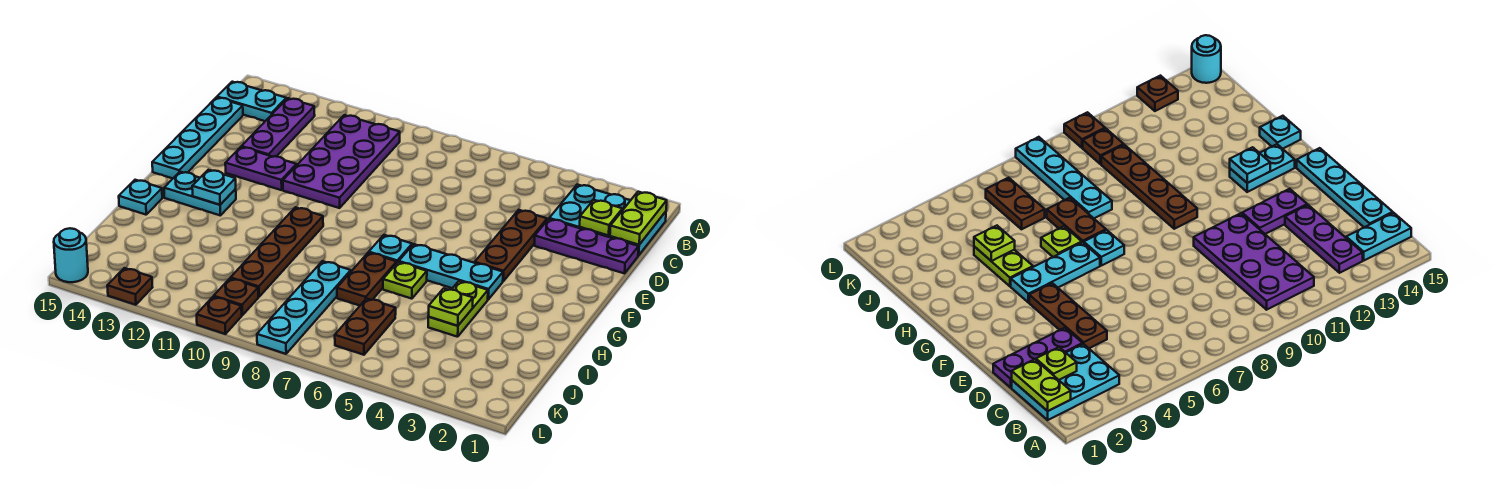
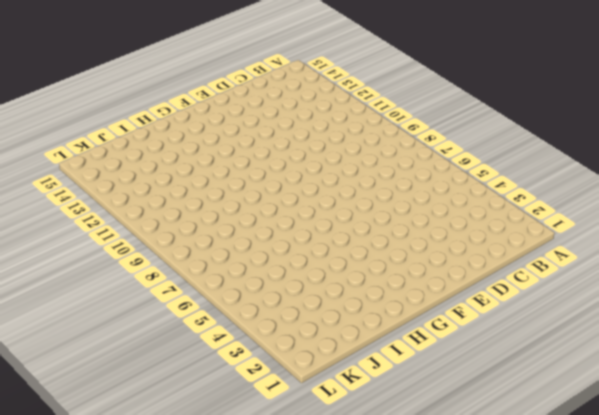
none -> cyan plate B1:C3 level 1
none -> purple plate B10:E11 level 1
none -> purple plate B13:D13 level 1

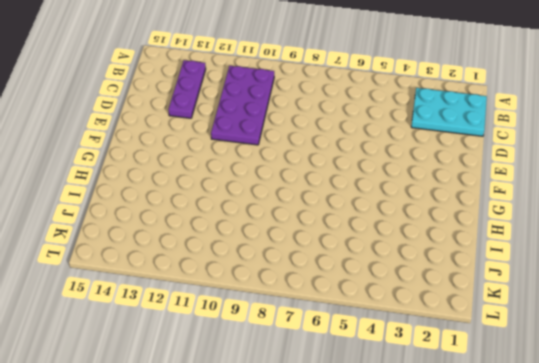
none -> cyan plate B14:B15 level 1
none -> cyan plate C15:F15 level 1
none -> purple plate D1:D3 level 1

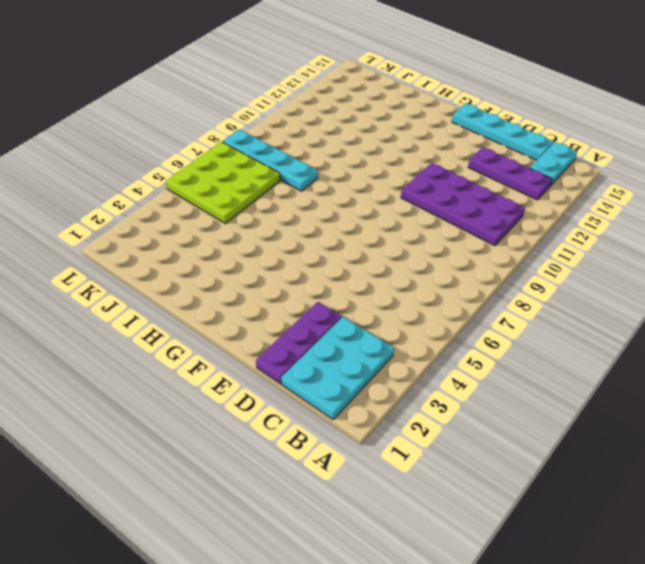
lime plate J5:L7 level 1 -> brown plate J6:K6 level 1
none -> brown plate D4:F4 level 1
none -> purple plate E12:E13 level 1
none -> cyan plate G4:G6 level 1

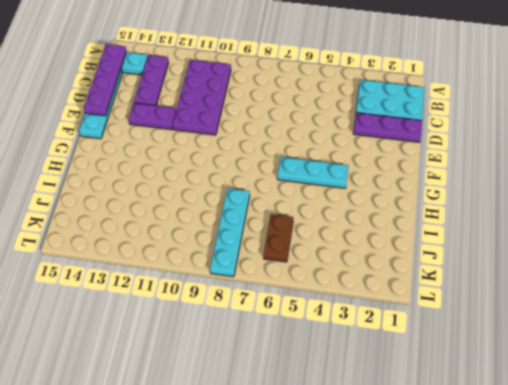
purple plate B15:E15 level 2 -> none
none -> brown plate D4:F4 level 1
none -> cyan plate G7 level 1
none -> brown plate G10:J10 level 1

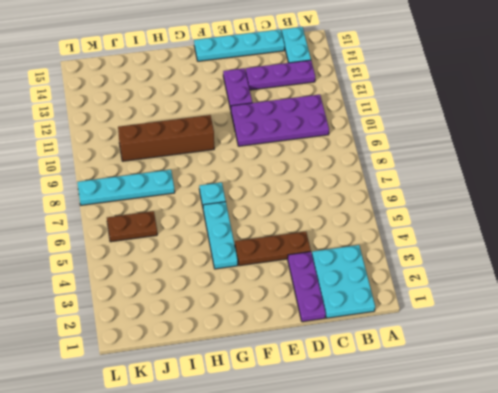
brown brick G10:J10 level 1 -> brown plate G10:J10 level 1
none -> cyan plate G13:G14 level 1
none -> lime plate H4:I4 level 1
none -> lime plate H6 level 1

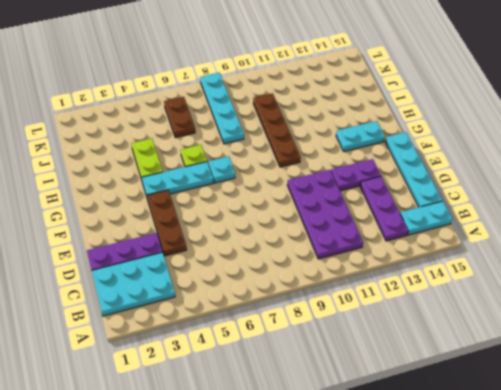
none -> brown plate H7:I7 level 1
none -> cyan plate H15 level 1
none -> brown plate K10 level 1

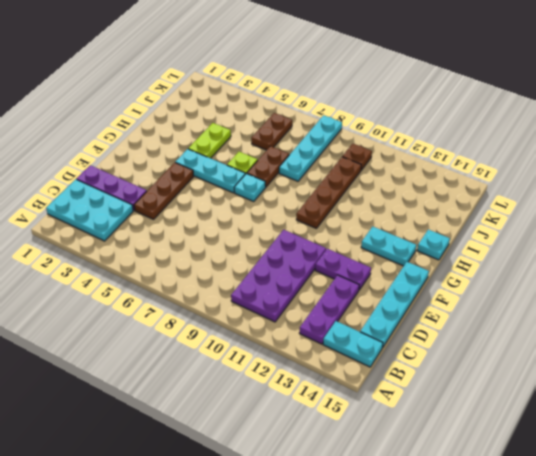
none -> brown plate L10 level 1
none -> brown plate L13 level 1
none -> cyan round brick L15 level 1

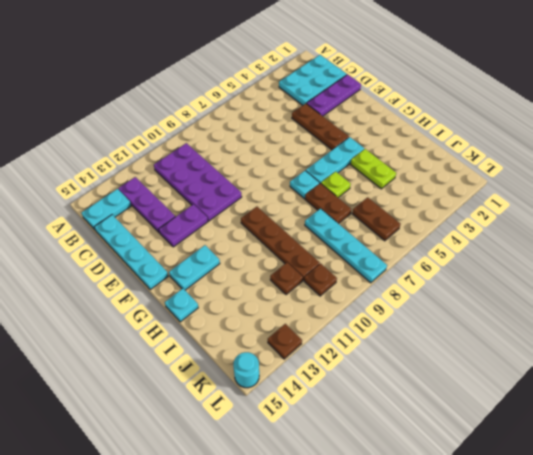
brown plate J11 level 1 -> brown plate L10 level 1
none -> lime plate B1:C1 level 2
none -> lime plate C2 level 2
none -> cyan plate G13 level 2

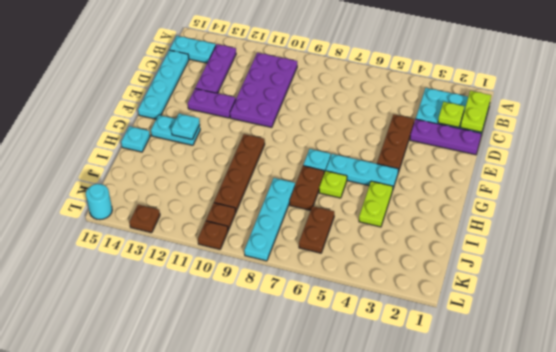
none -> lime plate I4 level 2

